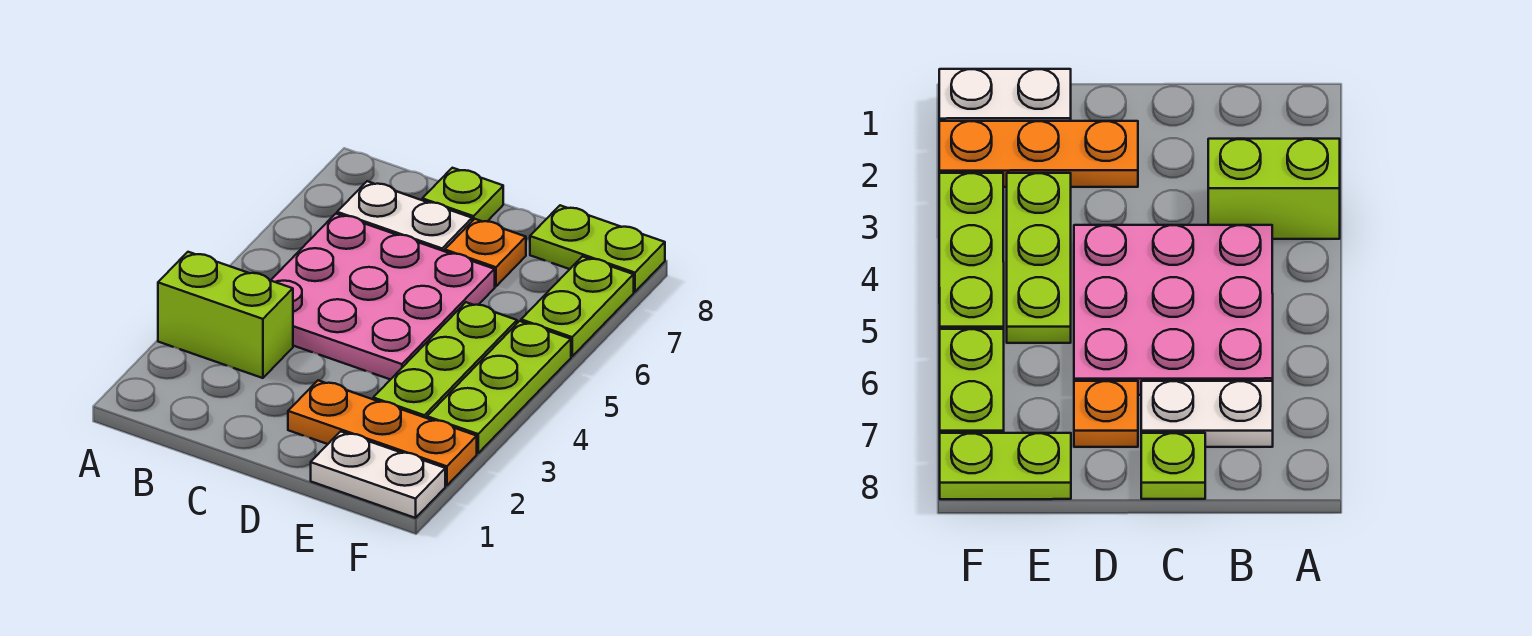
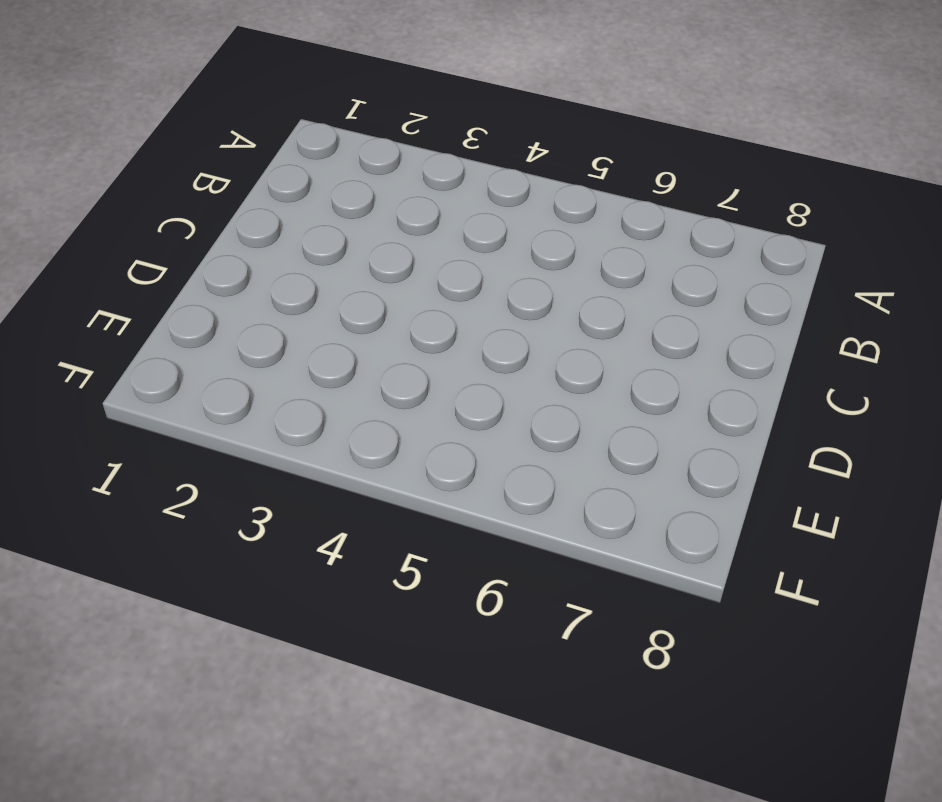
none -> lime brick A3:B3 level 1
none -> pink plate B4:D6 level 1

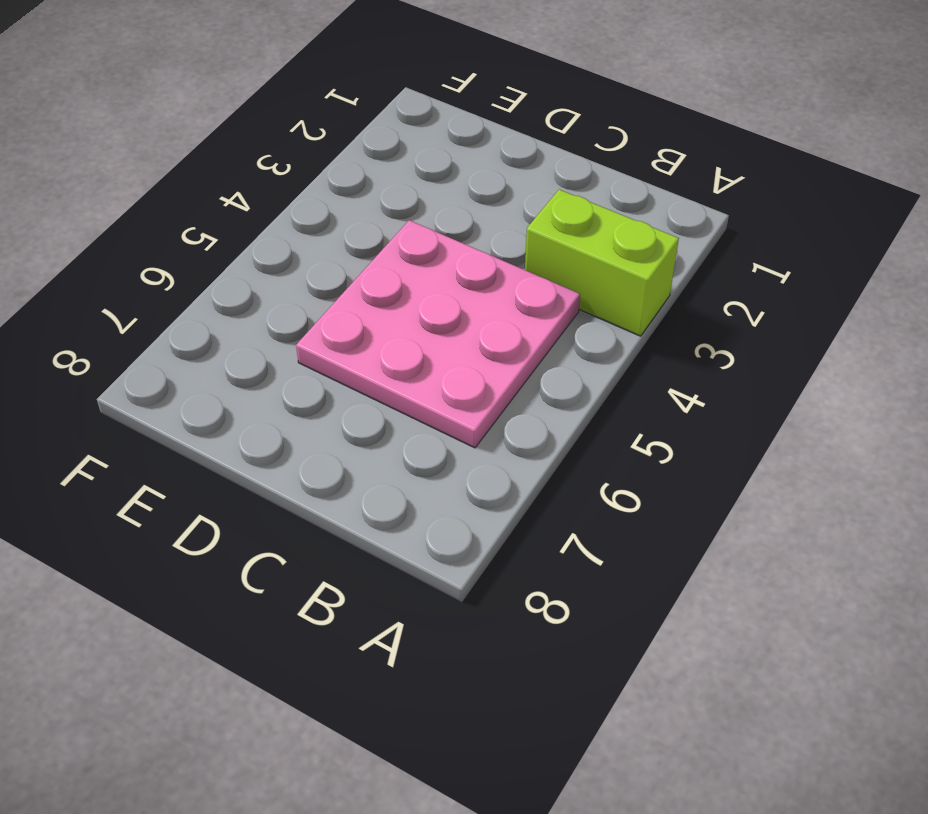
none -> white plate B7:C7 level 1
none -> lime plate C8 level 1

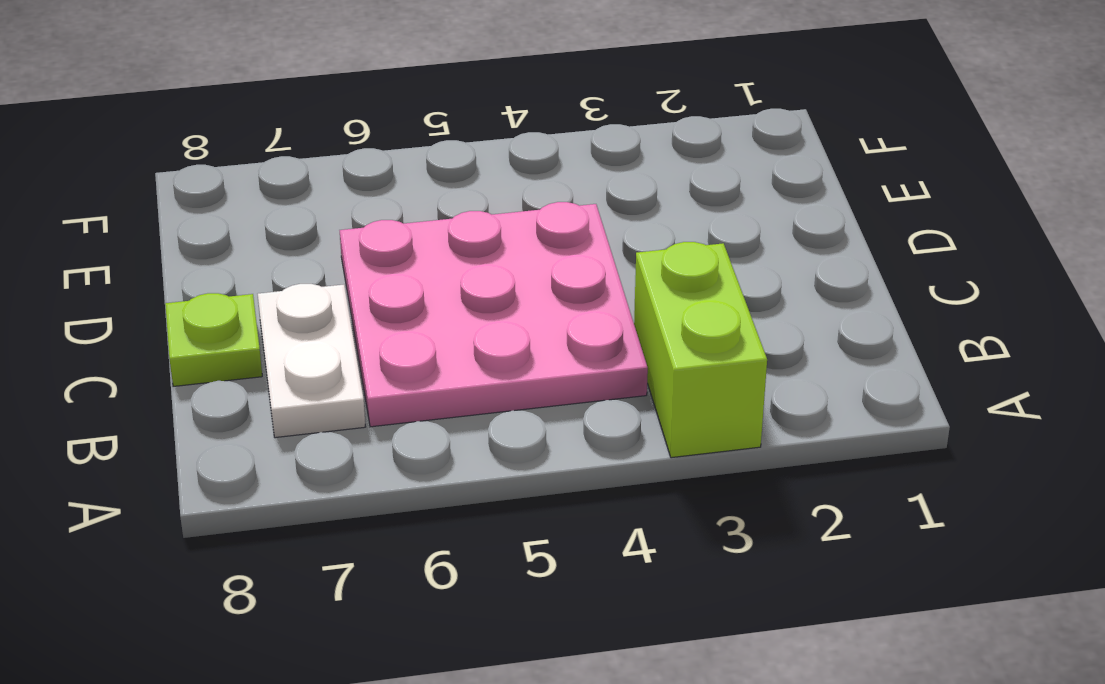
none -> orange plate D2:F2 level 1
none -> orange plate D7 level 1

